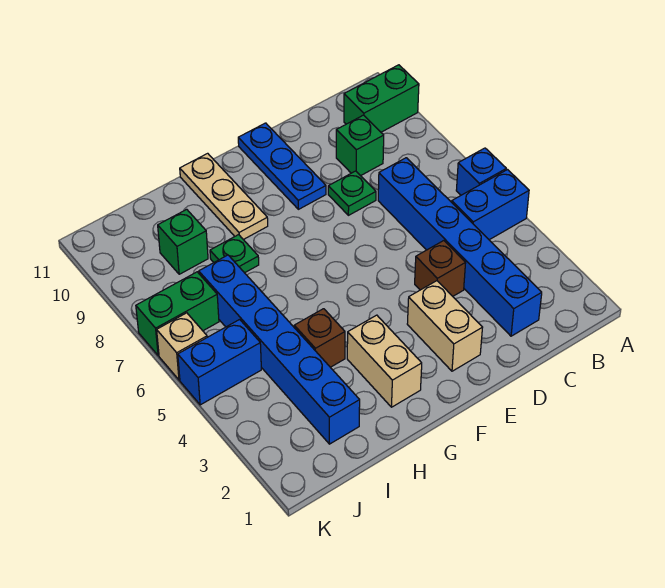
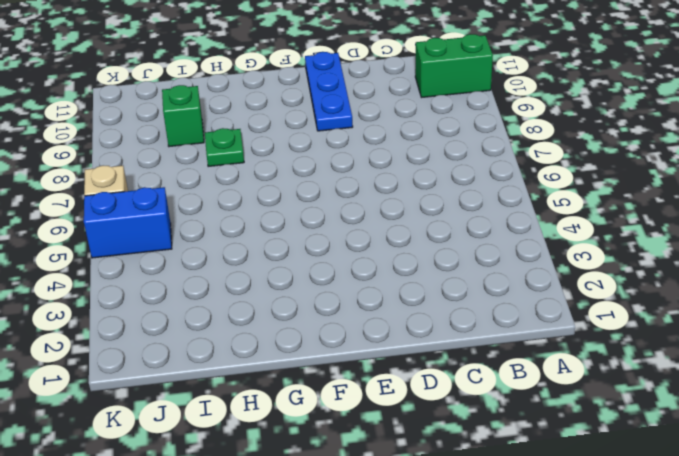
none -> blue brick A5:B5 level 1
none -> blue brick A6 level 1
none -> blue brick C2:C7 level 1

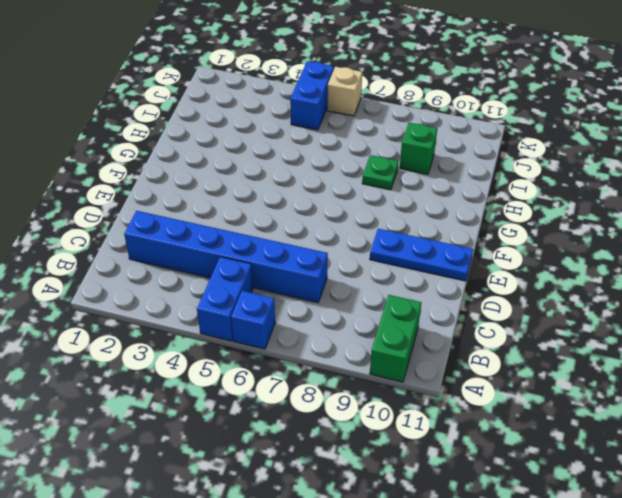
none -> green brick C9 level 1
none -> brown brick D4 level 1
none -> green plate D8 level 1

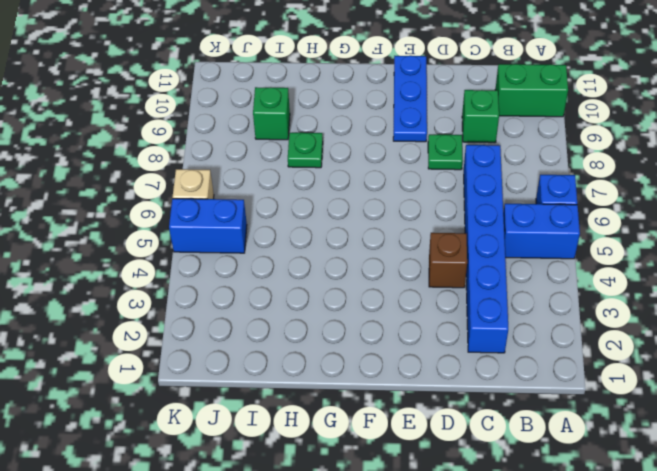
none -> tan brick E2:E3 level 1
none -> tan brick G2:G3 level 1
none -> tan plate G9:G11 level 1

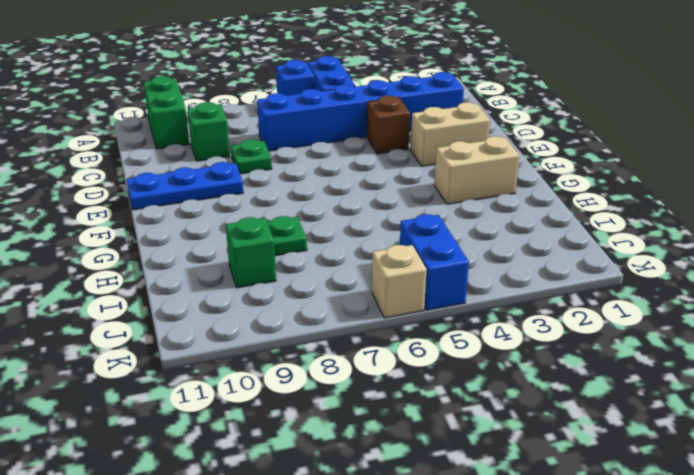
none -> tan plate G9:G11 level 1
none -> brown brick H4 level 1
none -> blue brick I2:I7 level 1

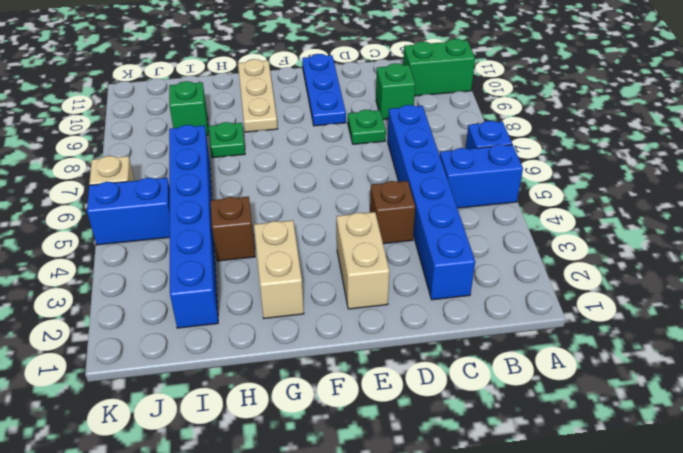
none -> green brick J7:K7 level 1

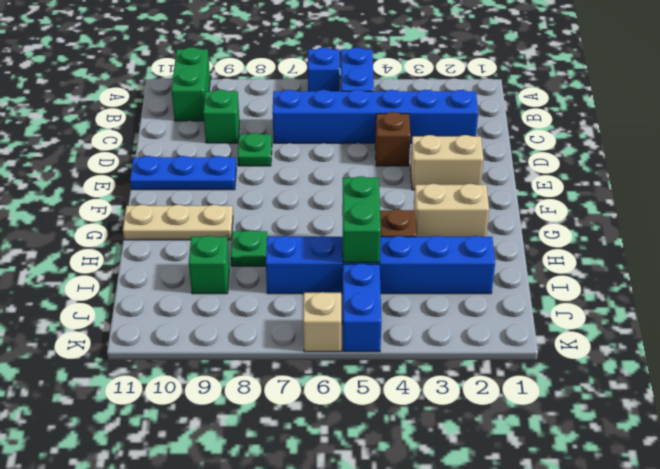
green brick H5:I5 level 2 -> green brick J7:K7 level 1

